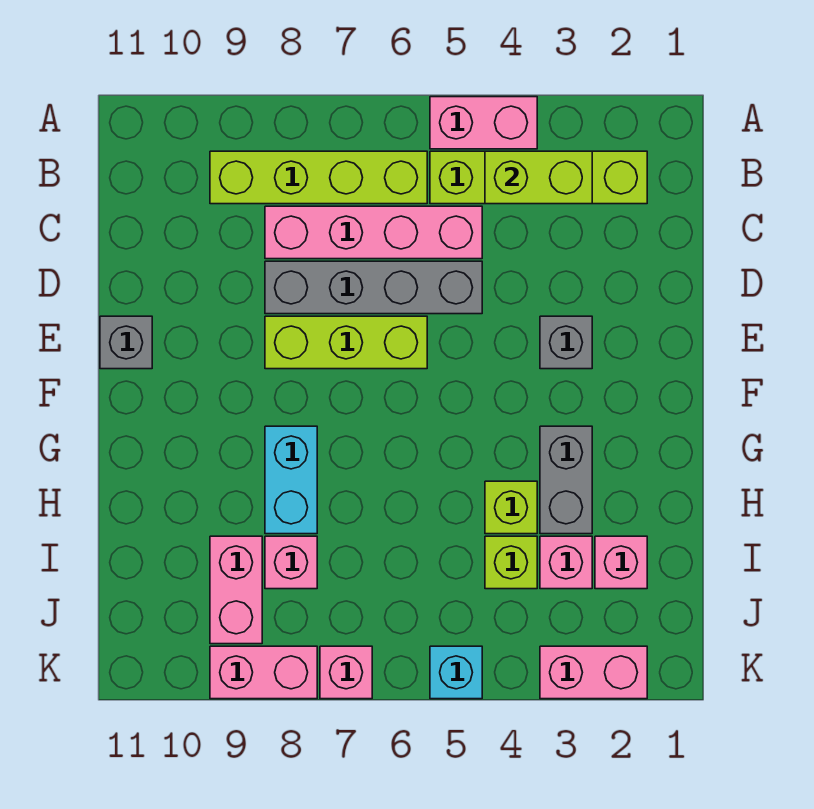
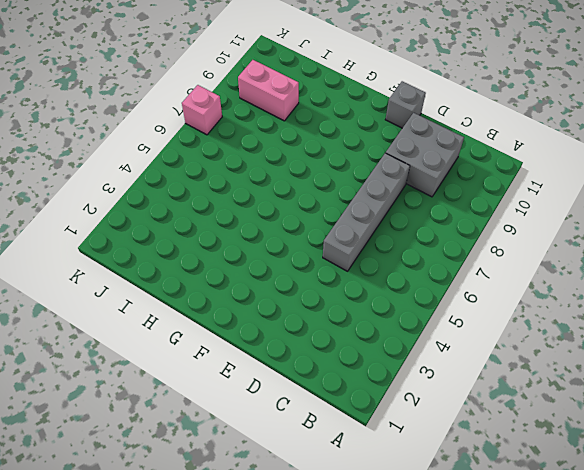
grey brick C9:D10 level 1 -> none
none -> pink brick A4:A5 level 1
none -> lime brick B2:B5 level 1
none -> lime brick B6:B9 level 1

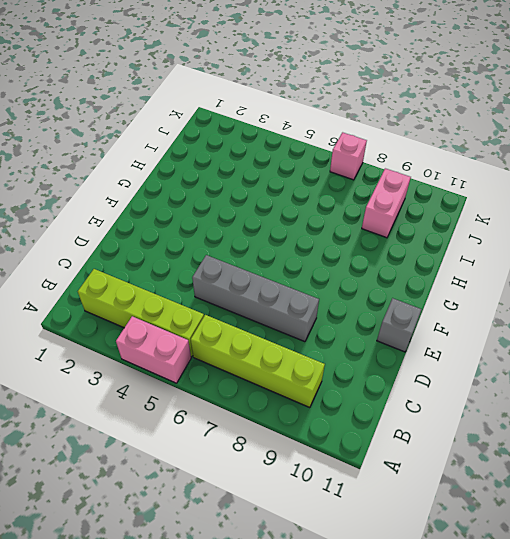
none -> pink brick C5:C8 level 1
none -> grey brick E3 level 1
none -> lime brick E6:E8 level 1

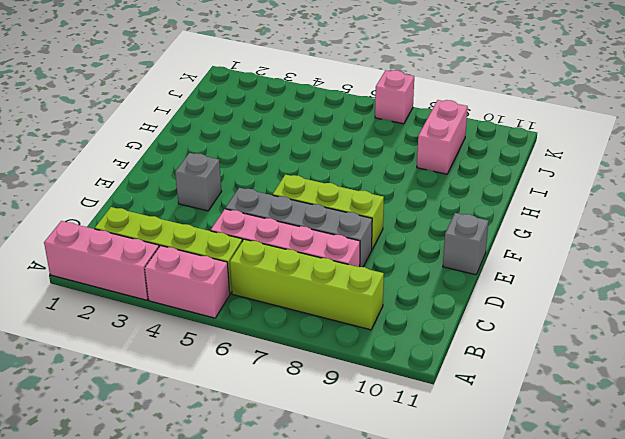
pink brick A1:A3 level 1 -> none
none -> grey brick G3:H3 level 1
none -> cyan brick G8:H8 level 1
none -> lime brick H4 level 1

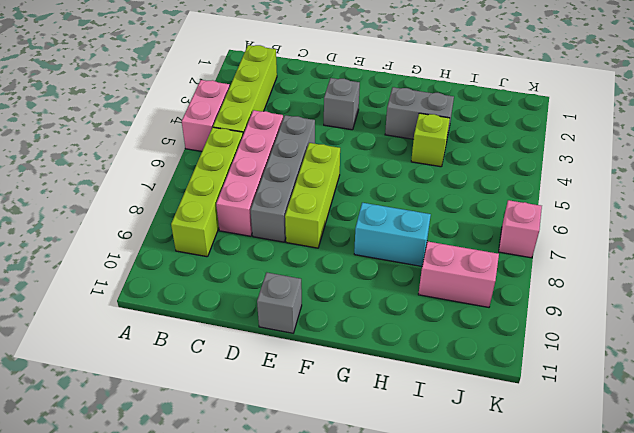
none -> pink brick I2 level 1
none -> pink brick I3 level 1
none -> lime brick I4 level 1

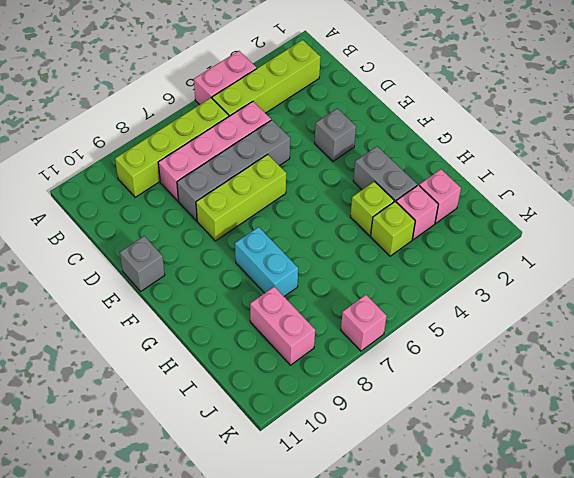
none -> pink brick I8 level 1
none -> pink brick K2:K3 level 1
none -> cyan brick K5 level 1

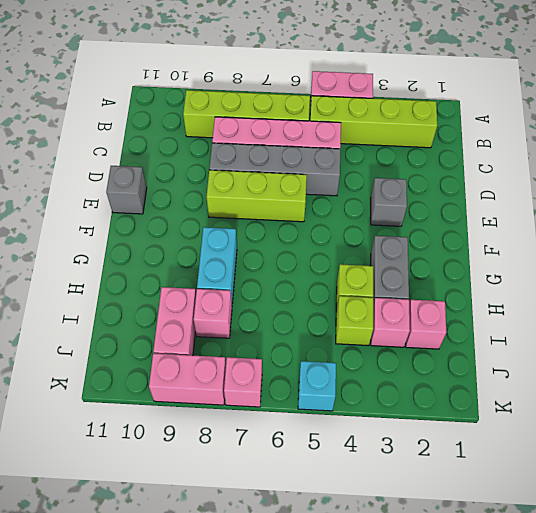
none -> pink brick K2:K3 level 1
none -> lime brick B3:B4 level 2

